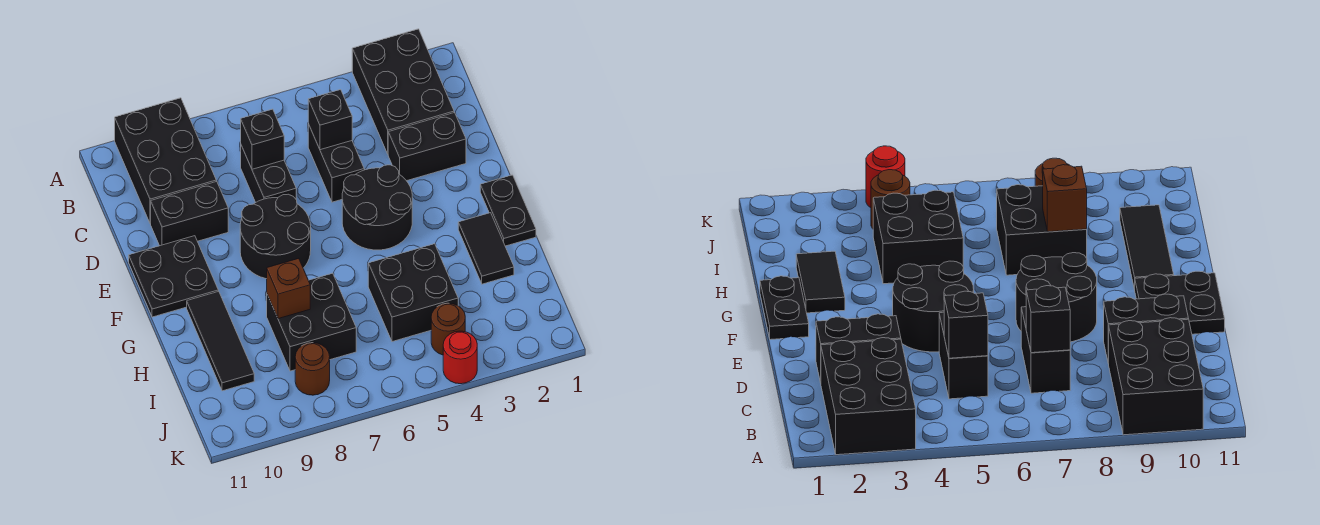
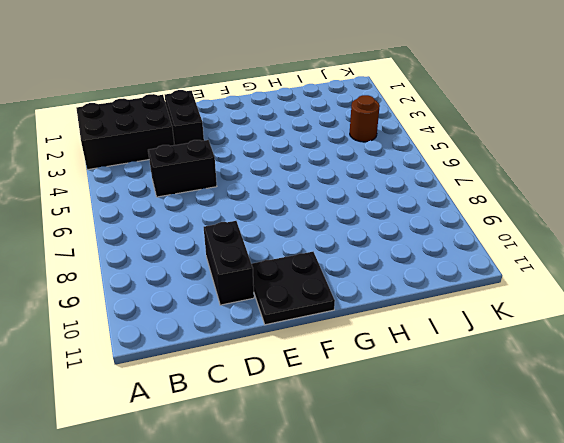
none -> black brick A9:C10 level 1
none -> black brick C7:D7 level 1
none -> black round brick E4:F5 level 1

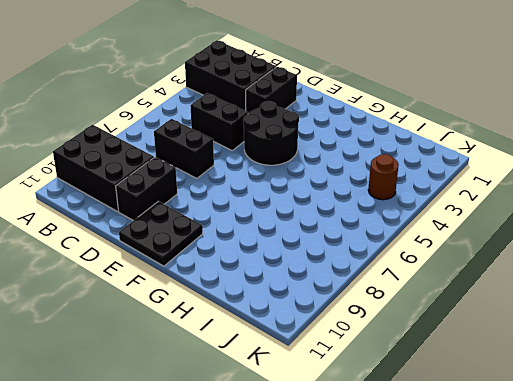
none -> black round brick E7:F8 level 1
none -> black plate F1:G1 level 1
none -> black tile G2:H2 level 1

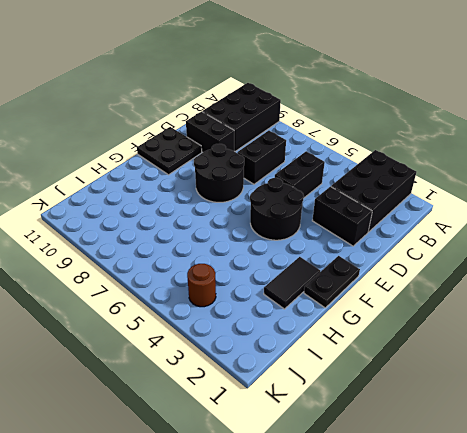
none -> black tile G10:I10 level 1
none -> black brick H4:I5 level 1
none -> black brick H7:I8 level 1

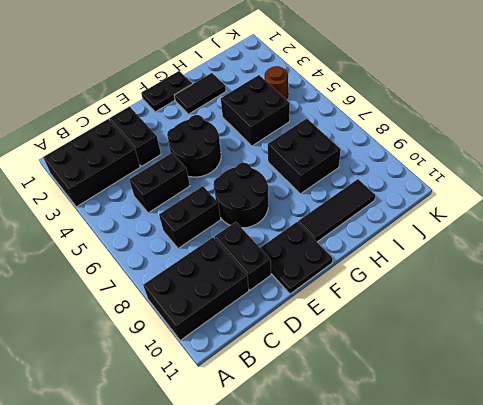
none -> brown round brick J8 level 1
none -> red round brick K4 level 1
none -> black brick C5 level 2

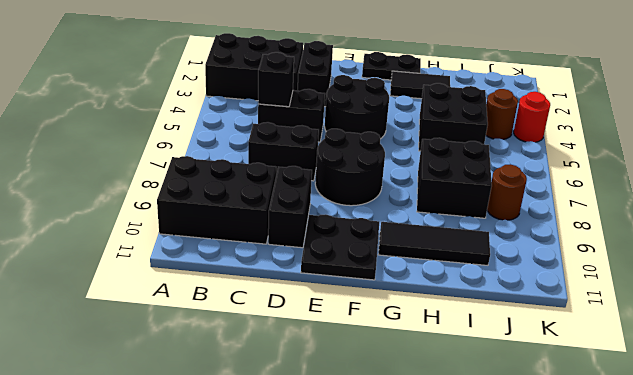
none -> black brick C7 level 2
none -> brown brick H8 level 2

